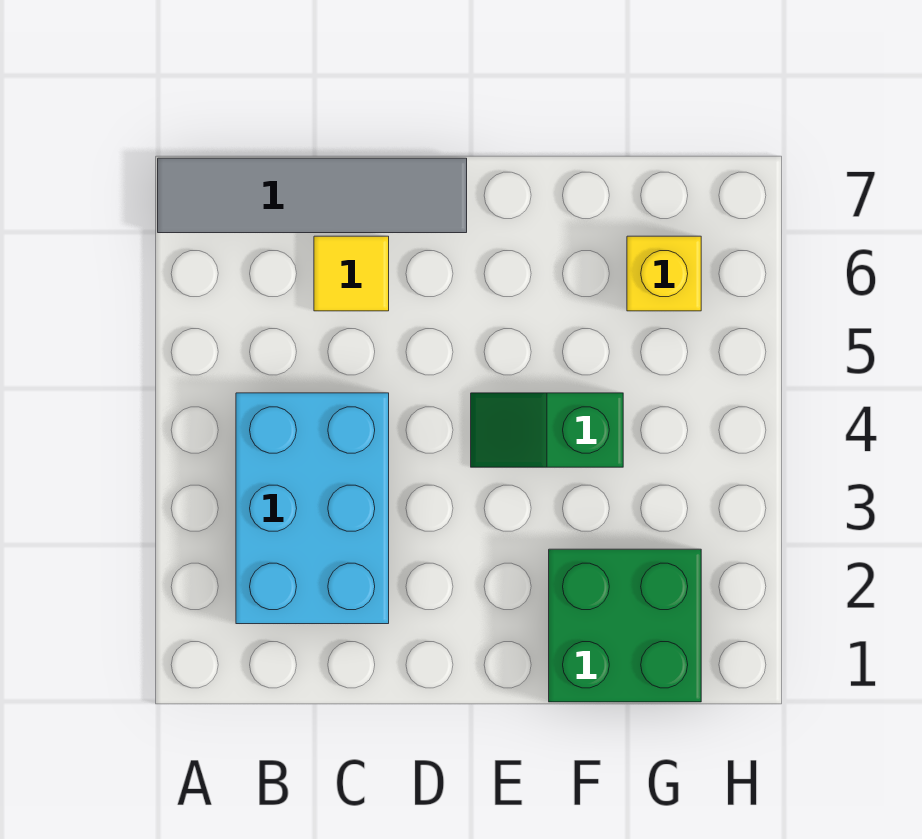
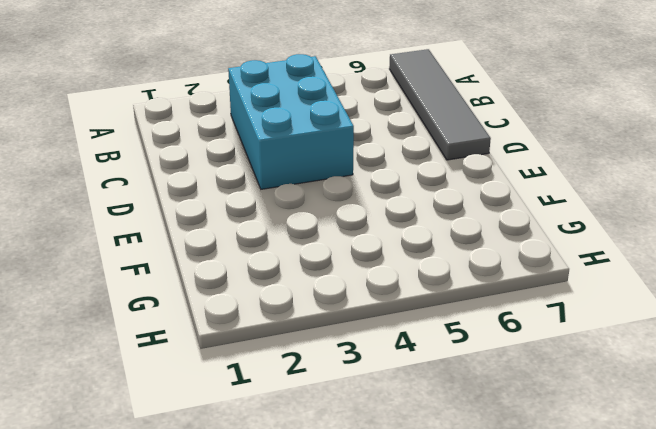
cyan brick B3:D4 level 1 -> cyan brick B2:C4 level 1
none -> yellow tile C6 level 1
none -> green slope E4:F4 level 1 top F

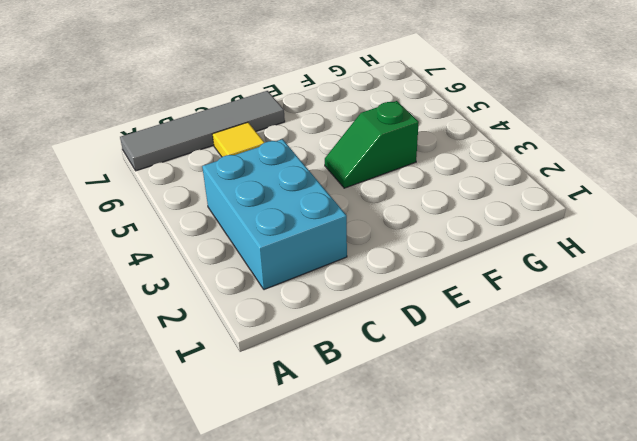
none -> green brick F1:G2 level 1
none -> yellow brick G6 level 1

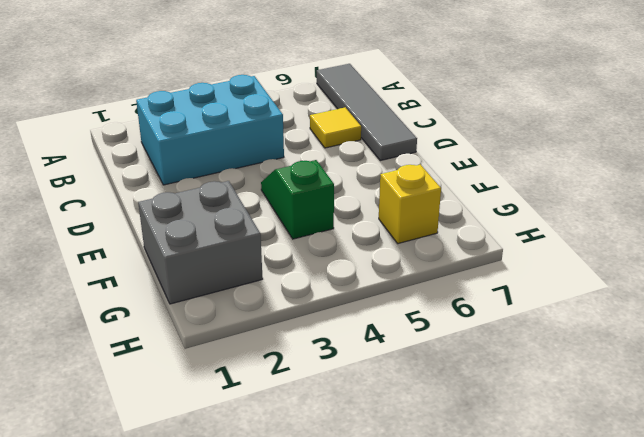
grey brick F1:G2 level 1 -> green brick F1:G2 level 1

